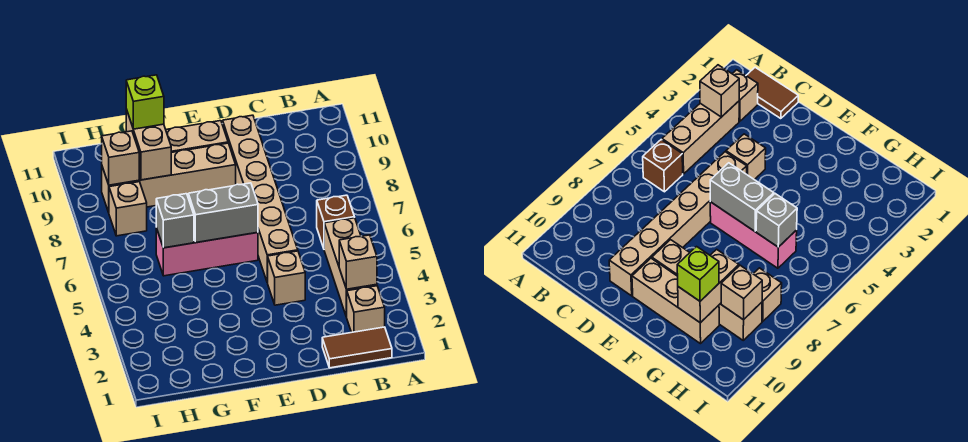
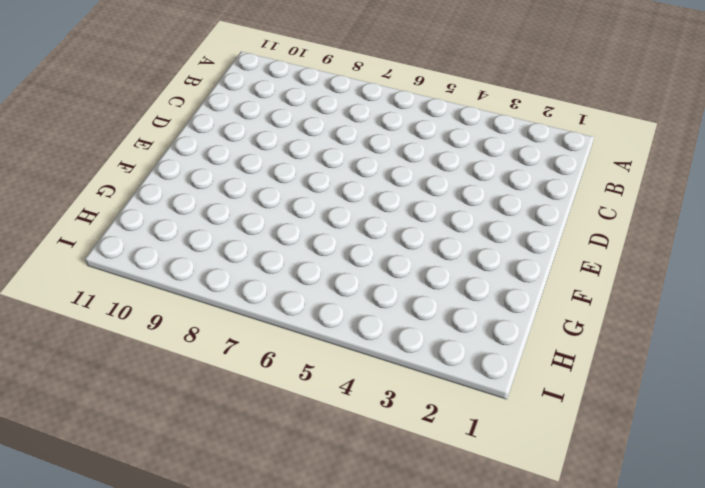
none -> brown tile B1:C1 level 1
none -> tan brick B2 level 1
none -> tan brick B3:B5 level 1

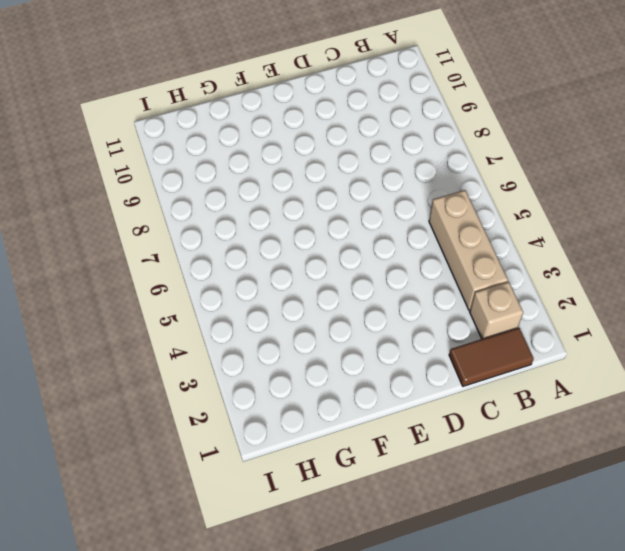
none -> brown brick B6 level 1
none -> tan brick D4 level 1
none -> tan brick D5:D10 level 1

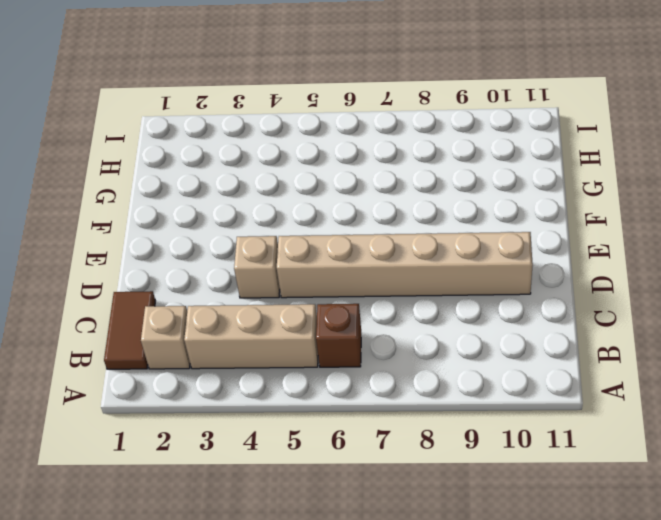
none -> pink brick E6:G6 level 1
none -> tan brick E9:H9 level 1
none -> tan brick E10:G10 level 1

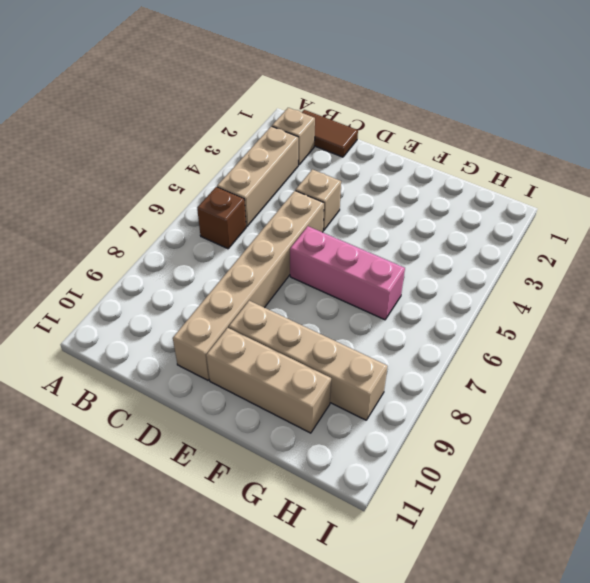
none -> tan brick H8 level 1
none -> tan brick B3 level 2
none -> grey brick E6:F6 level 2

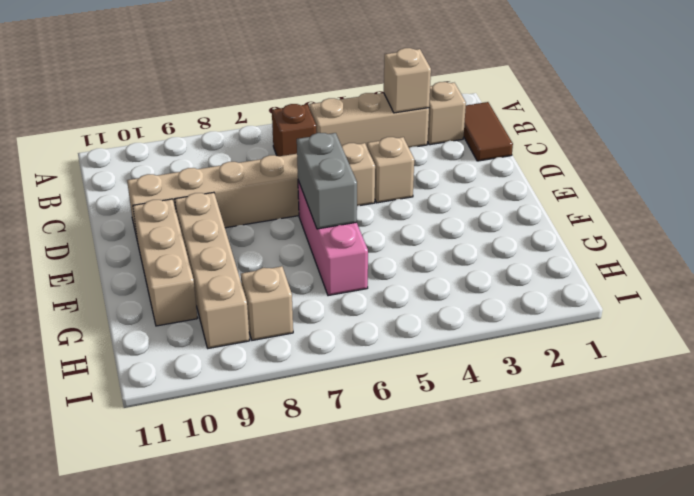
none -> grey brick G6 level 2
none -> tan brick G9:G10 level 2
none -> tan brick H9 level 2

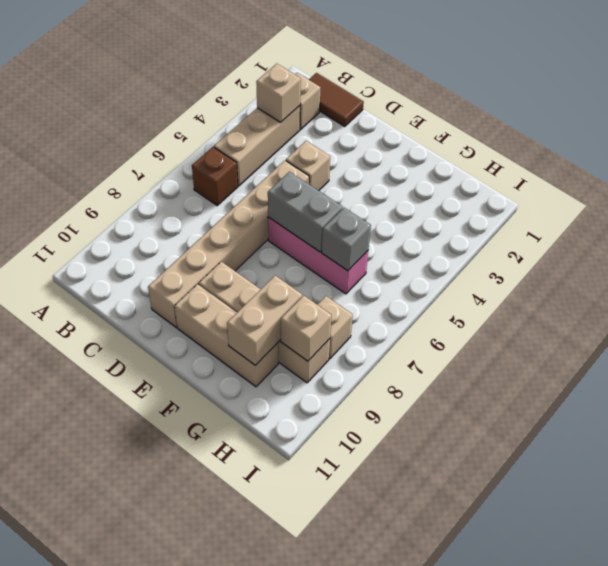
none -> lime brick G10 level 3

